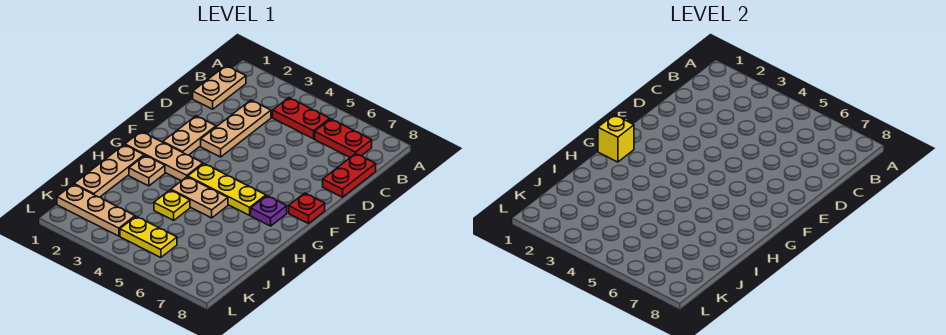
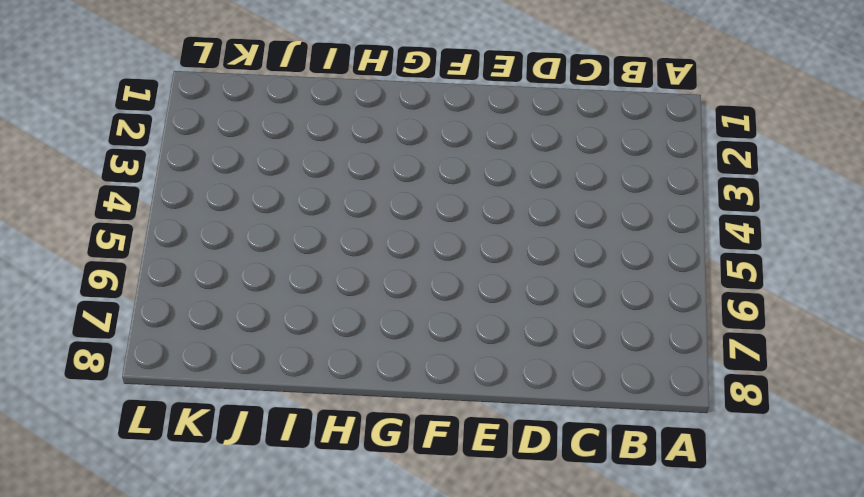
none -> tan plate B1:C1 level 1
none -> red plate B4:B5 level 1
none -> red plate B6:B7 level 1

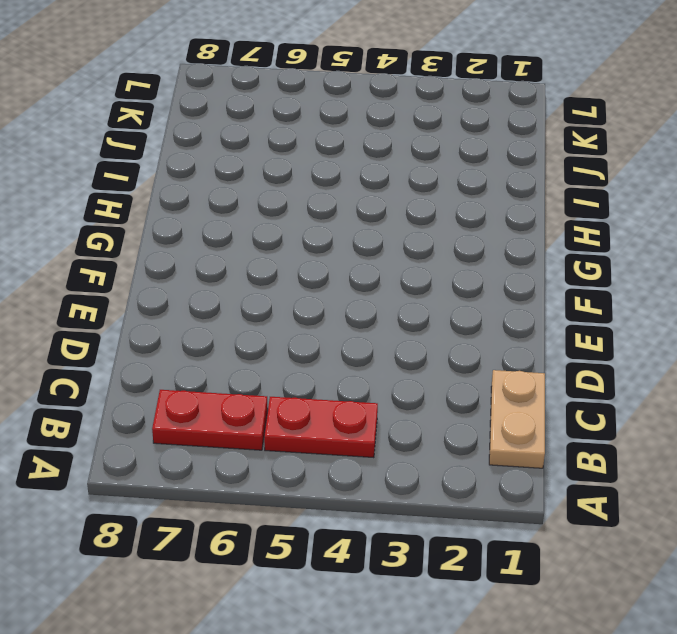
none -> tan plate C3:E3 level 1
none -> red plate C8:D8 level 1
none -> tan plate E2:F2 level 1

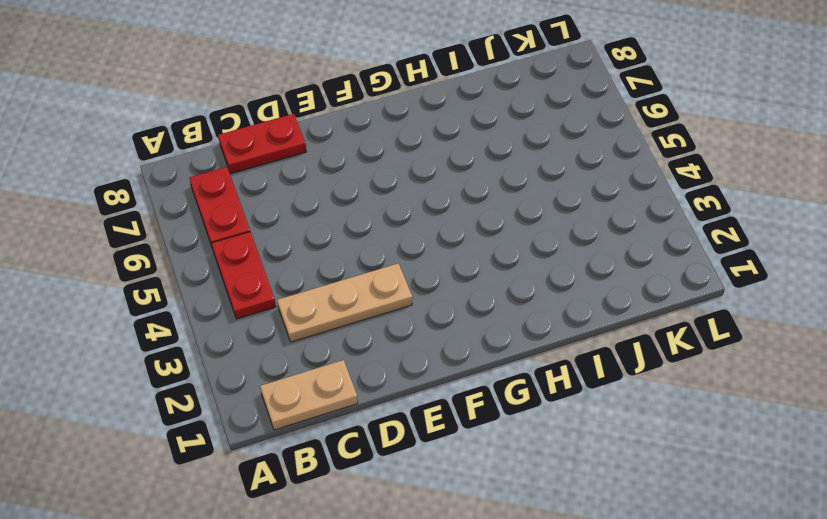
none -> tan plate E2:F2 level 1
none -> red plate F8 level 1
none -> tan plate G1:G3 level 1

